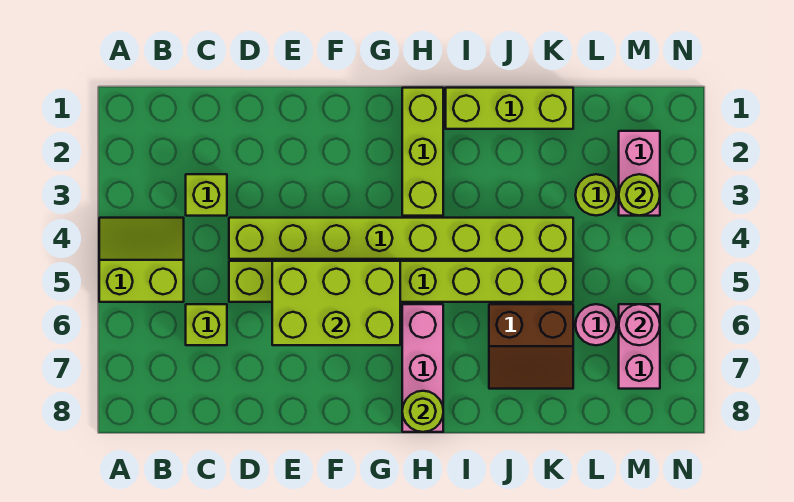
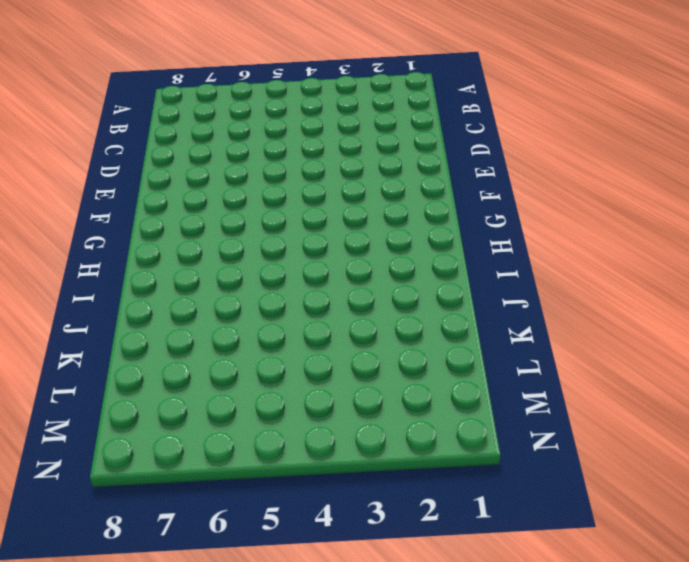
none -> lime slope A4:B5 level 1 top 5
none -> lime brick C3 level 1
none -> lime brick C6 level 1

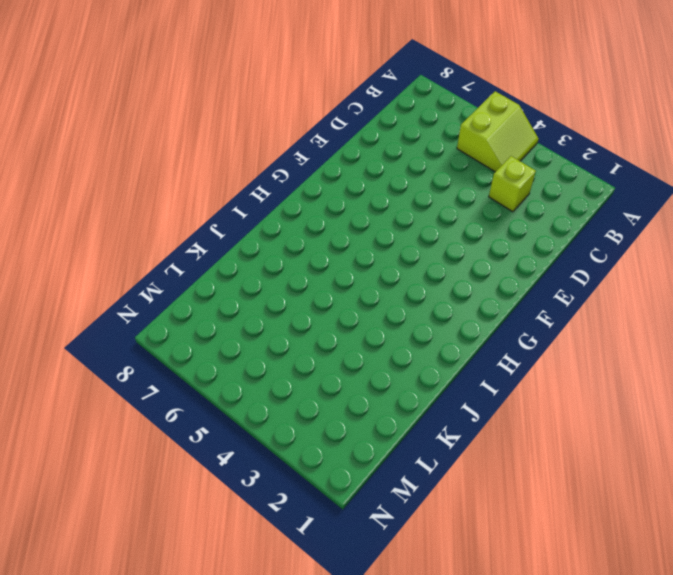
none -> lime brick C6 level 1
none -> lime brick D4:K4 level 1
none -> lime brick D5:K5 level 1

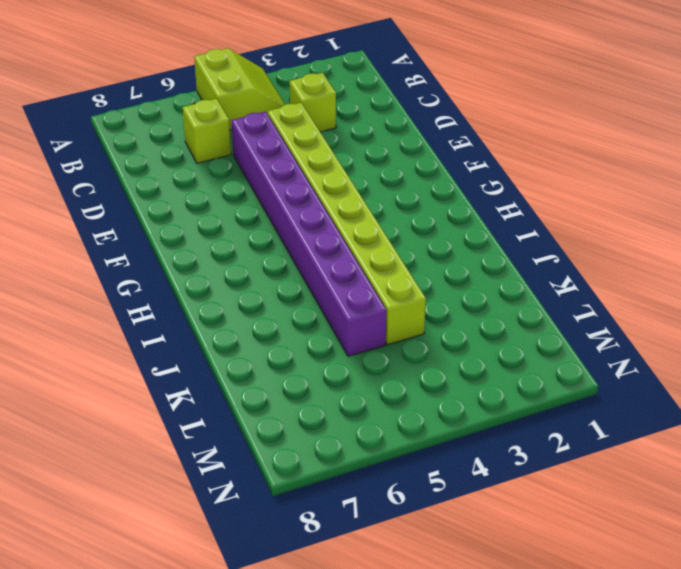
purple brick D5:K5 level 1 -> lime brick D5:K5 level 1
none -> lime brick H1:H3 level 1
none -> pink brick H6:H8 level 1
none -> lime brick I1:K1 level 1

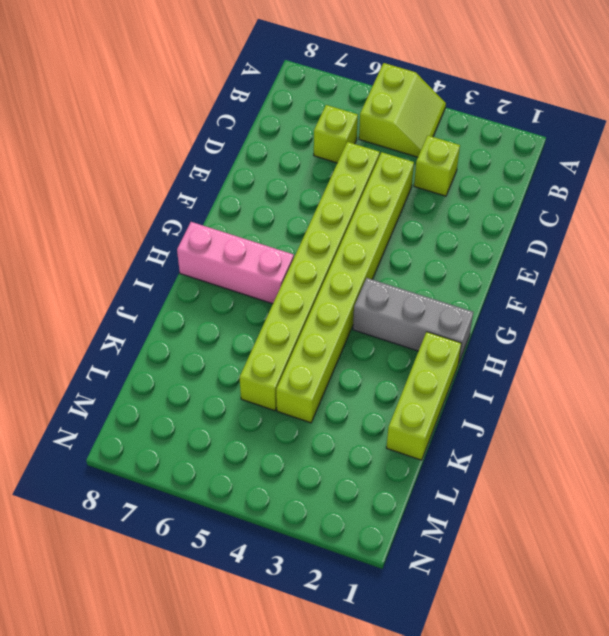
grey brick H1:H3 level 1 -> lime brick H1:H3 level 1
none -> brown slope J6:K7 level 1 top 6
none -> lime round brick L3 level 1
none -> pink round brick L6 level 1

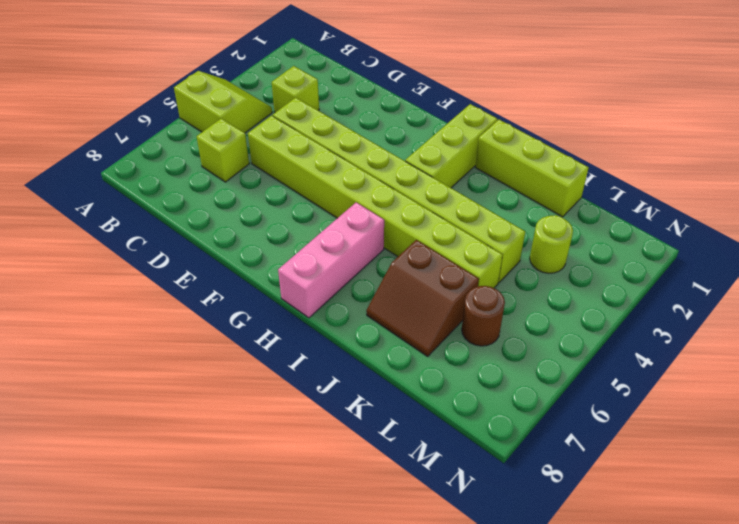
brown round brick L6 level 1 -> pink round brick L6 level 1
none -> pink brick M2:M3 level 1
none -> pink brick M6:M7 level 1
none -> lime brick E5:G6 level 2

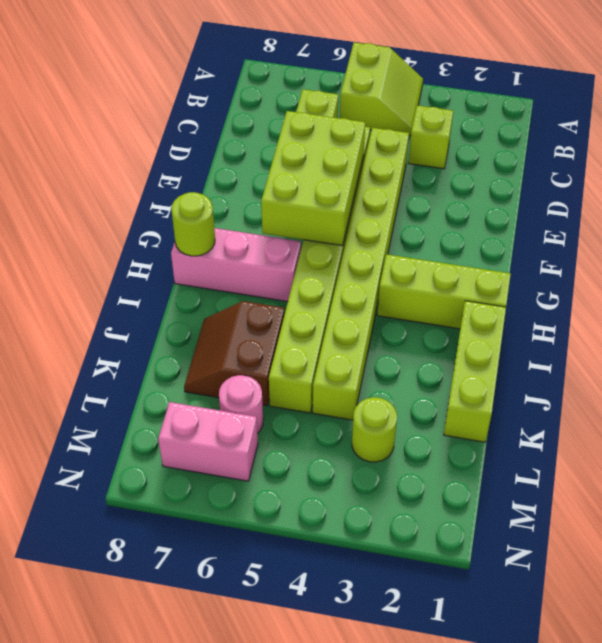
none -> pink brick M2:M3 level 1
none -> lime round brick M3 level 2
none -> pink round brick M6 level 2

